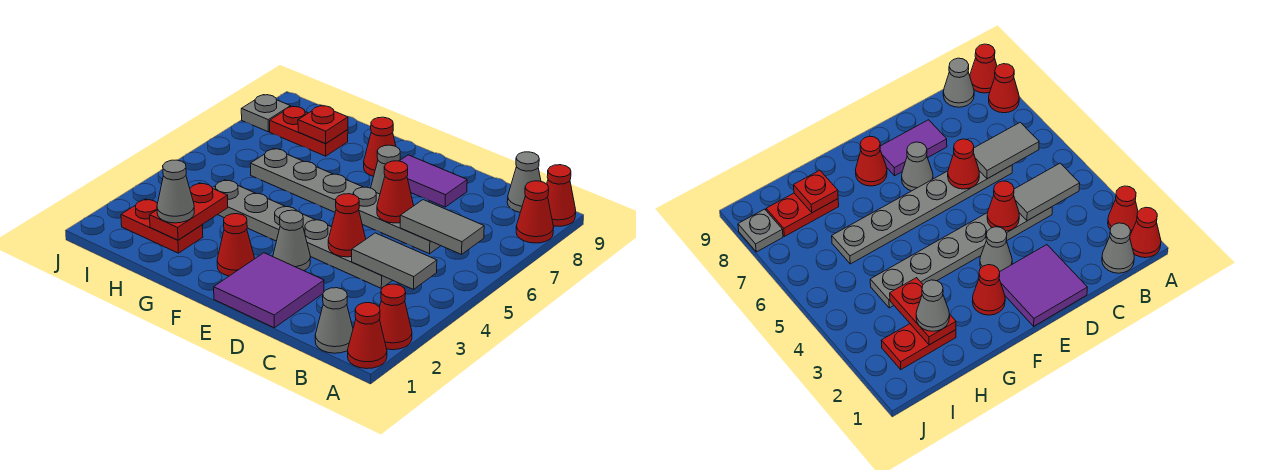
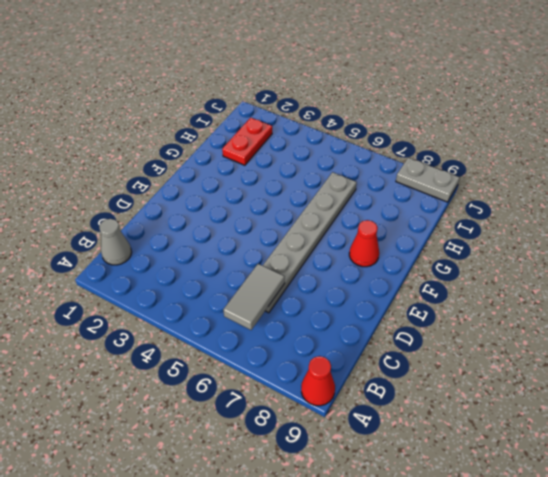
grey plate J8:J9 level 1 -> grey plate J8 level 1
none -> red cone A1 level 1
none -> red cone A2 level 1
none -> red cone A8 level 1

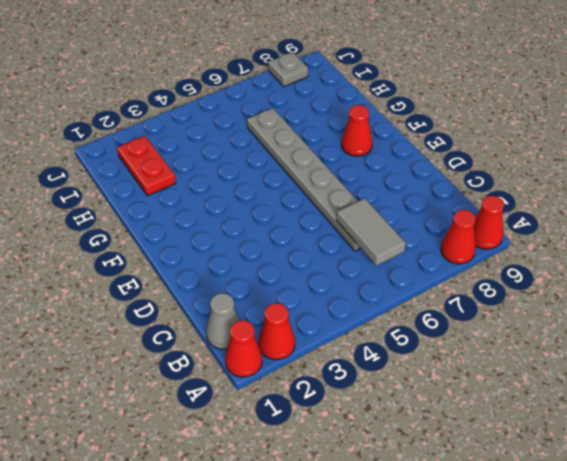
none -> grey cone B9 level 1
none -> grey plate C4:H4 level 1
none -> purple tile D1:E2 level 1

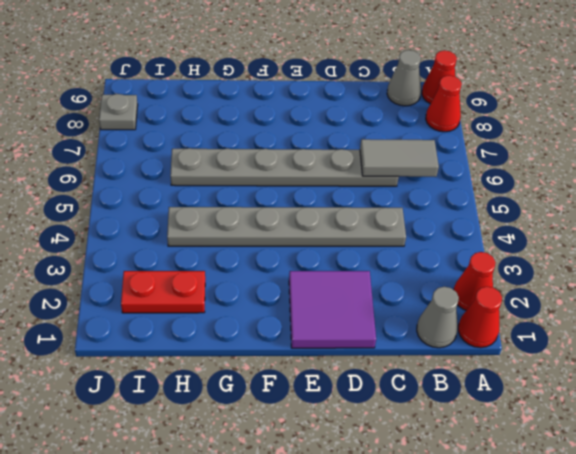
none -> purple tile D8:E8 level 1
none -> grey cone E3 level 1
none -> grey cone E7 level 1

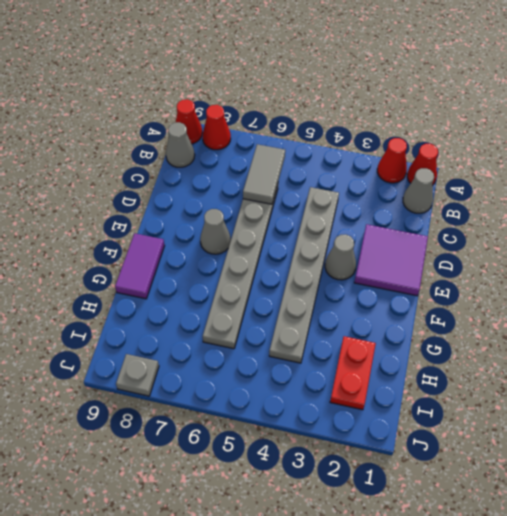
purple tile F9:G9 level 1 -> purple tile D8:E8 level 1
none -> red cone F2 level 1
none -> red cone F8 level 1
none -> red plate H8:I8 level 1

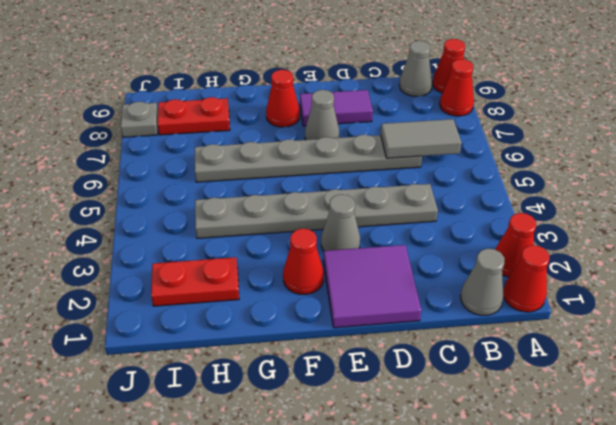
none -> grey tile B4:C4 level 2
none -> red cone D4 level 2
none -> red cone D6 level 2

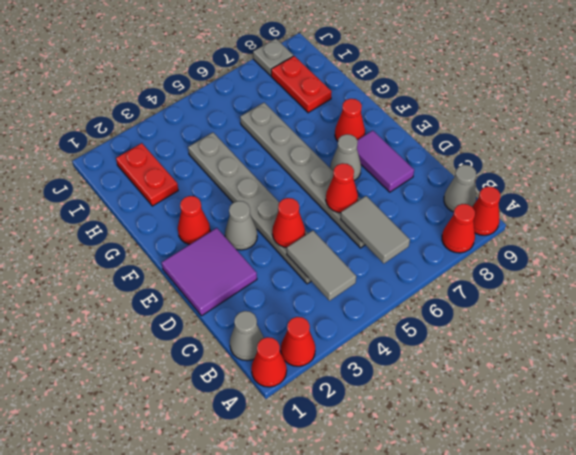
none -> red plate H2:H3 level 2
none -> red plate H8 level 2
none -> grey cone H2 level 3

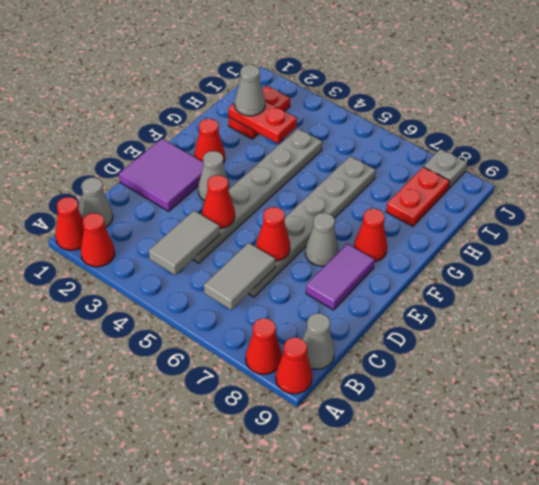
none -> red plate H8 level 2

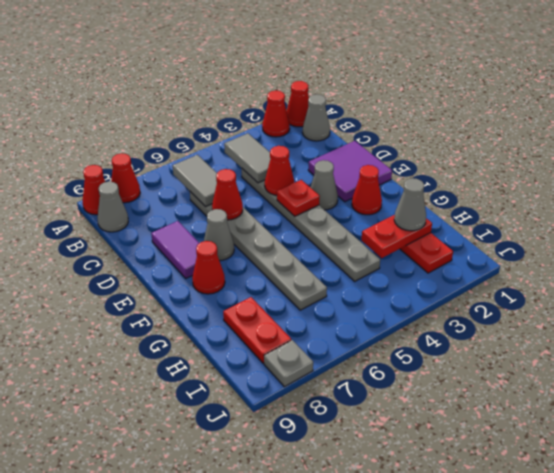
red plate E4 level 2 -> red plate H8 level 2

